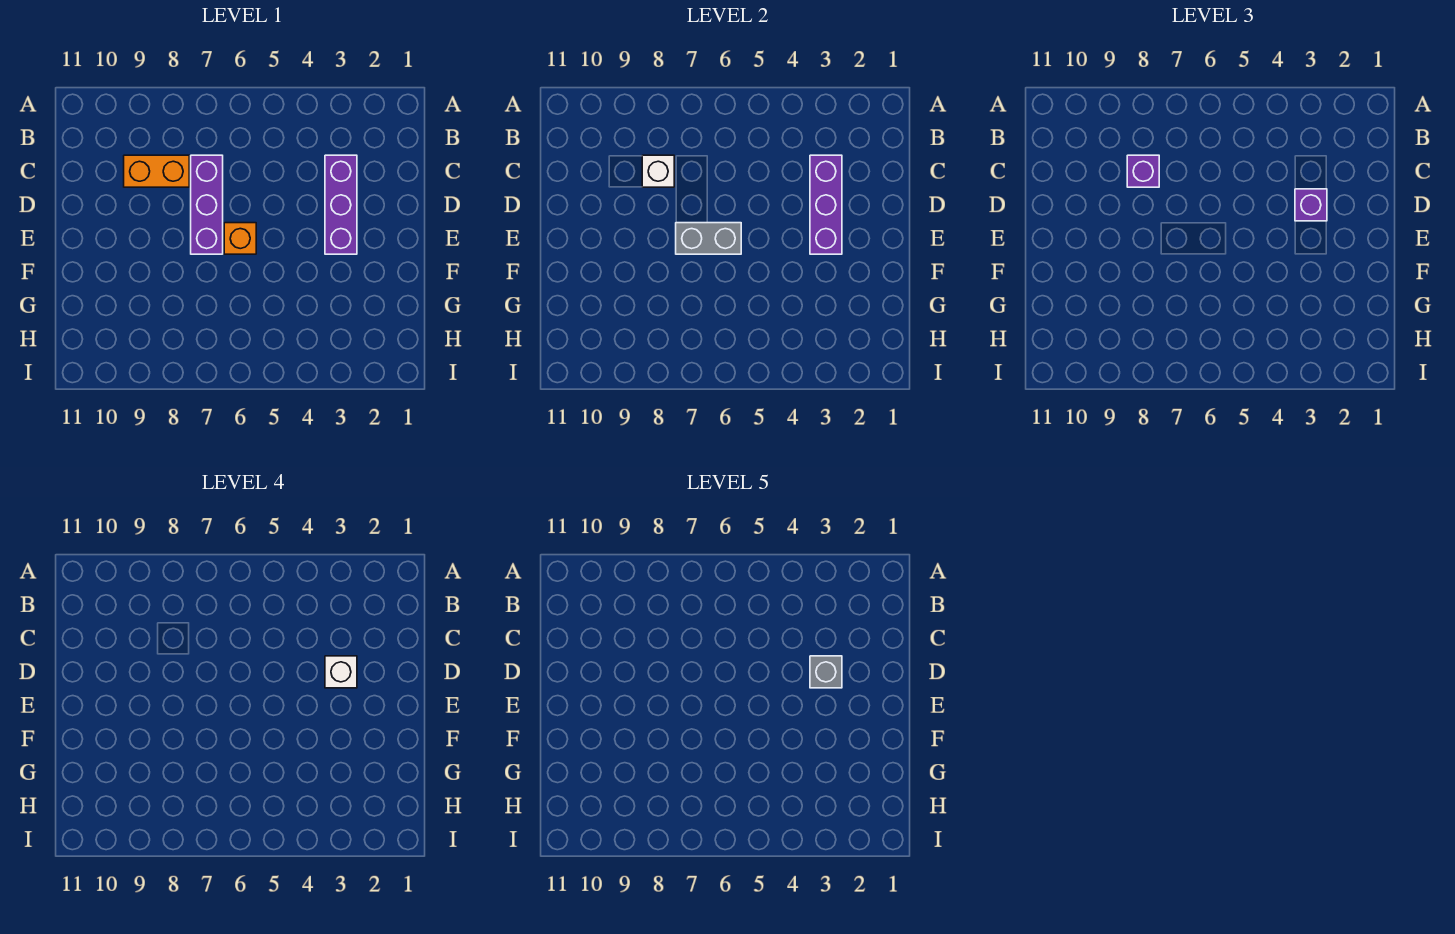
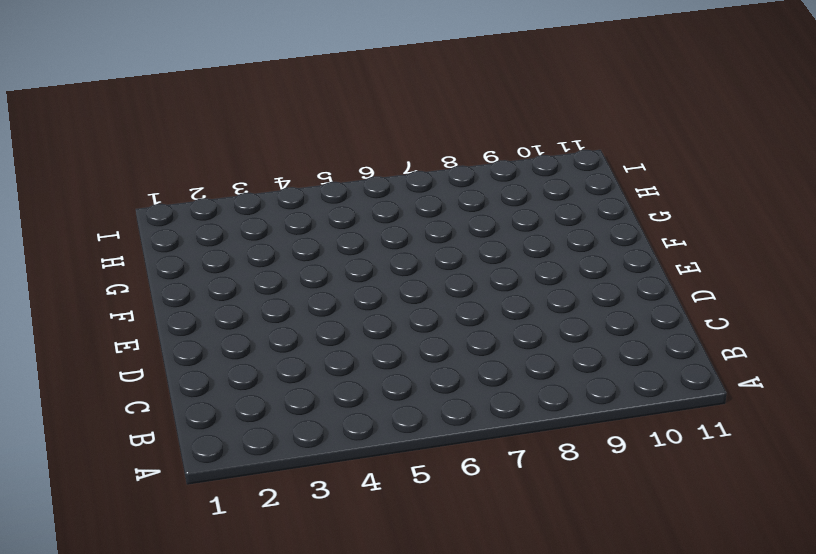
none -> purple brick C3:E3 level 1
none -> purple brick C7:E7 level 1

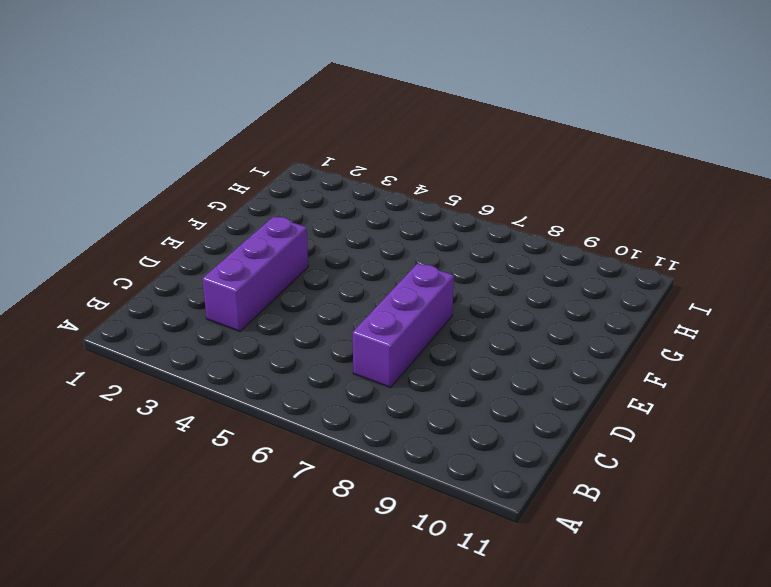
none -> orange brick C8:C9 level 1
none -> orange brick E6 level 1

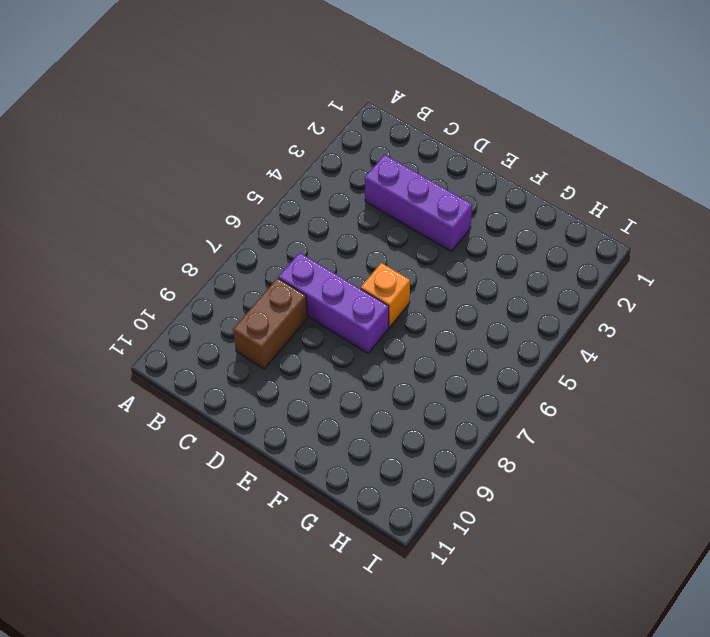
brown brick C8:C9 level 1 -> orange brick C8:C9 level 1
none -> purple brick C3:E3 level 2
none -> white brick C8 level 2

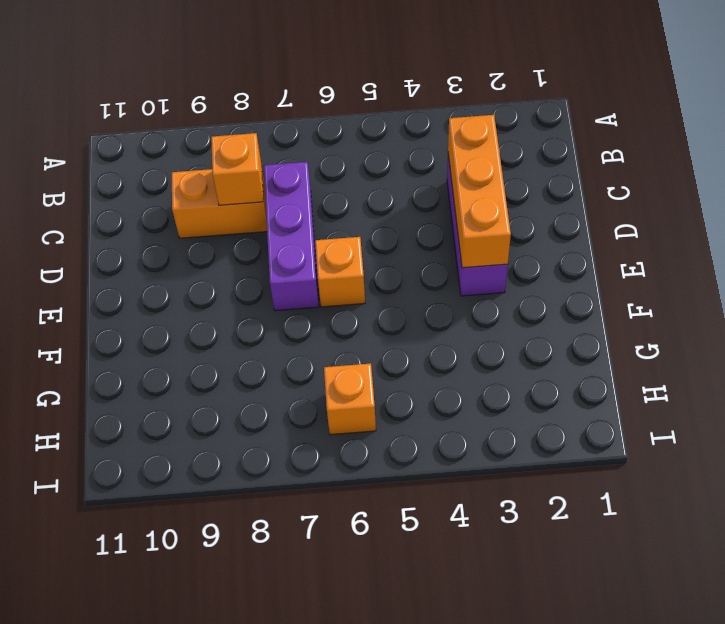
orange brick C3:E3 level 2 -> purple brick C3:E3 level 2
orange brick C8 level 2 -> white brick C8 level 2
orange brick H6 level 1 -> none
none -> grey brick E6:E7 level 2
none -> purple brick C8 level 3

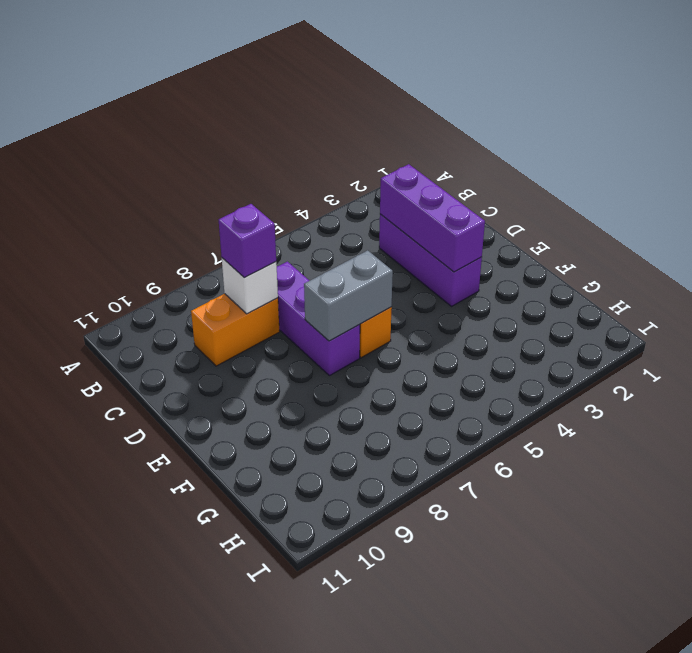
none -> purple brick D3 level 3
none -> white brick D3 level 4

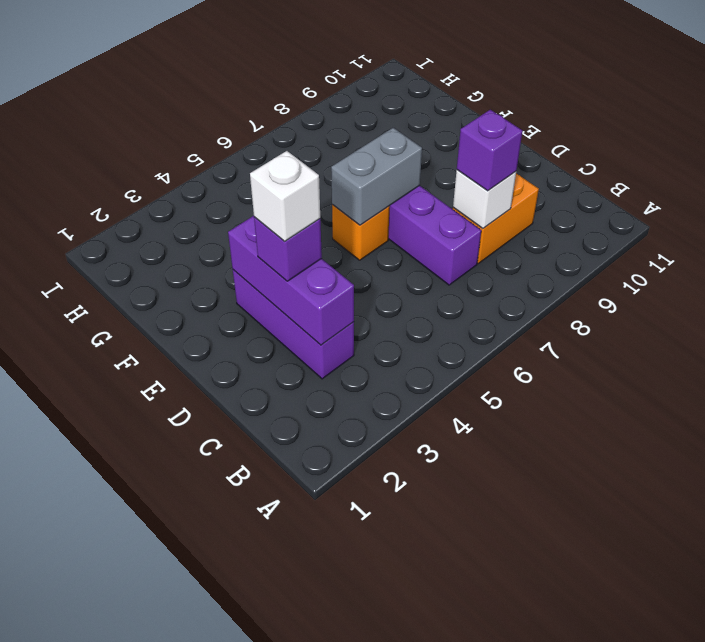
none -> grey brick D3 level 5

